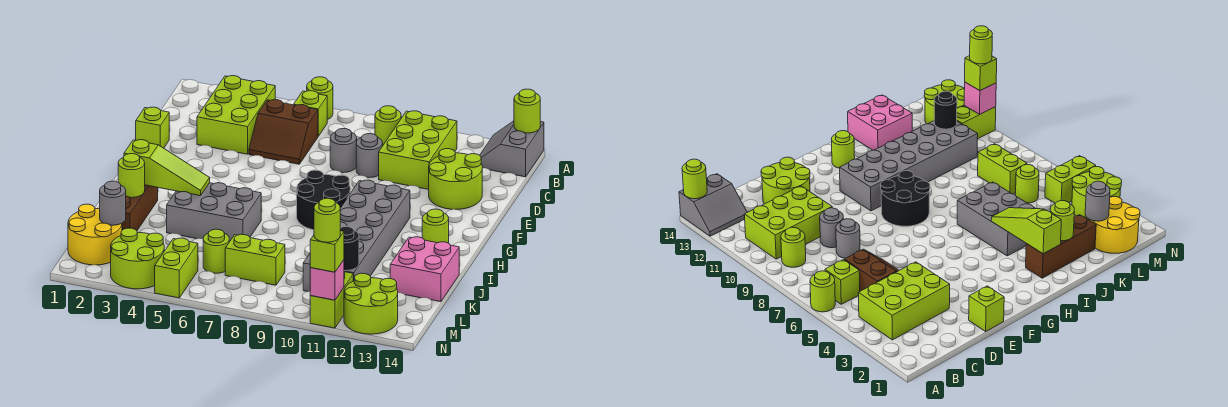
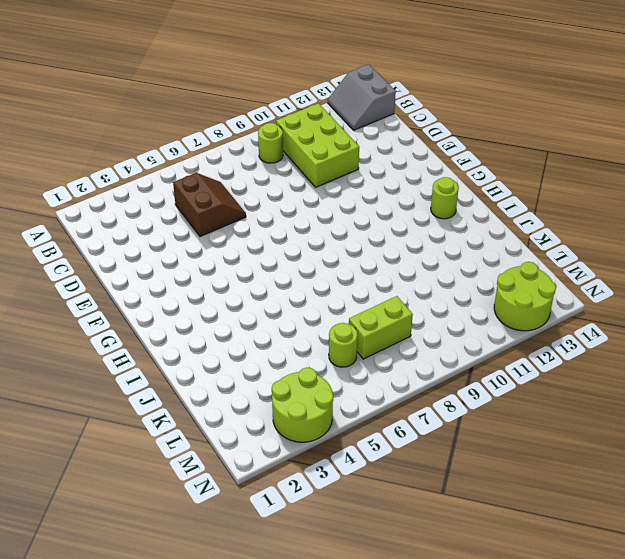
brown slope C5:D6 level 1 top 5 -> brown slope C5:D6 level 1 top C
none -> lime round brick A6 level 1
none -> lime brick B3:D4 level 1
none -> lime brick B6 level 1
none -> grey round brick D8 level 1

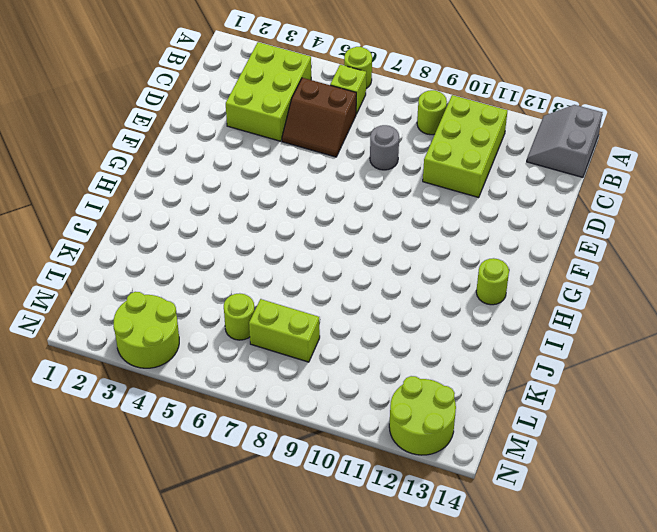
none -> grey round brick D9 level 1
none -> lime round brick D12:E13 level 1
none -> lime brick E1 level 1
none -> black round brick G8:H9 level 1

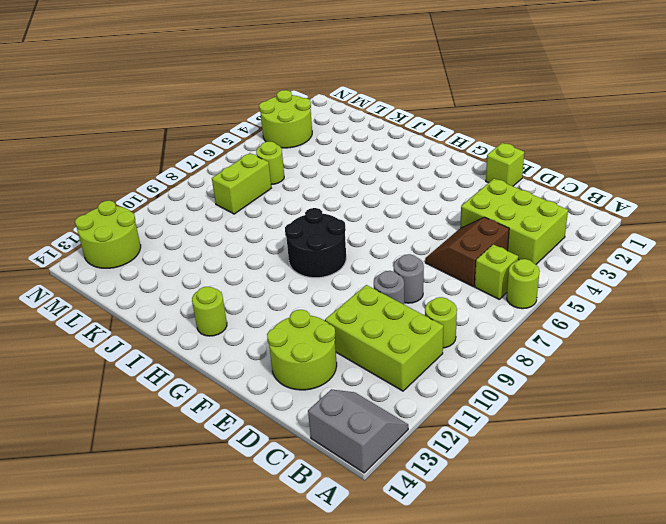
none -> grey brick G10:L11 level 1
none -> brown brick I2:K2 level 1
none -> grey brick I4:J6 level 1
none -> pink brick J13:K14 level 1

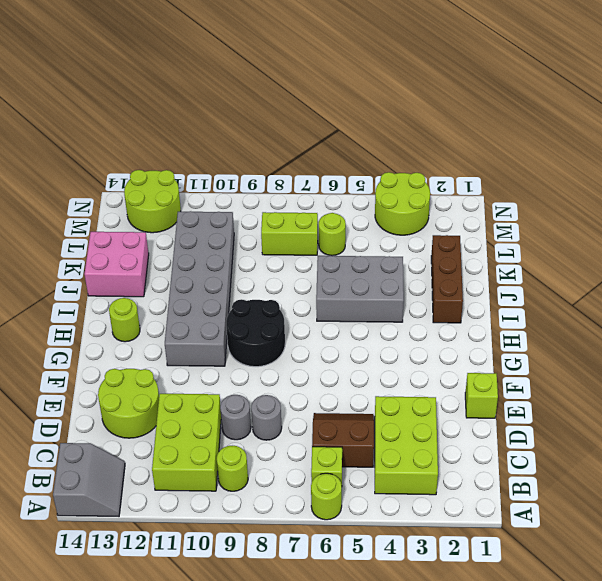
none -> yellow round brick L1:M2 level 1
none -> lime brick M5:N5 level 1
none -> lime brick M11:N11 level 1
none -> lime round brick A14 level 2

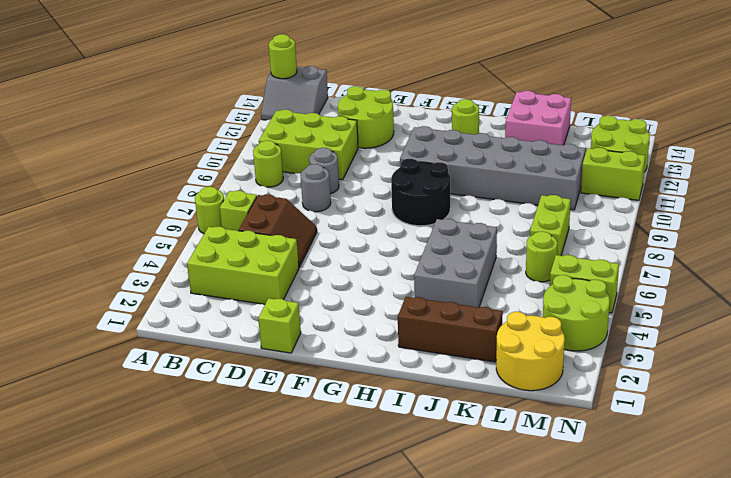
none -> lime slope I2:I4 level 2 top 2
none -> lime round brick J2 level 2
none -> grey round brick L2 level 2
none -> black round brick L11 level 2

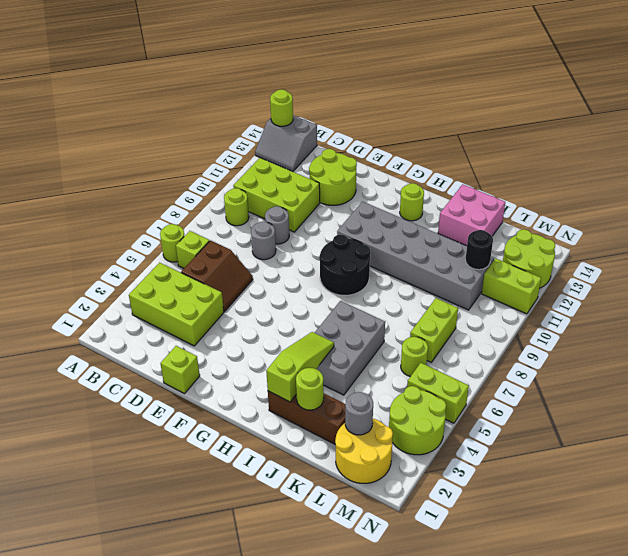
none -> pink brick N11 level 2
none -> lime brick N11 level 3
none -> lime round brick N11 level 4

